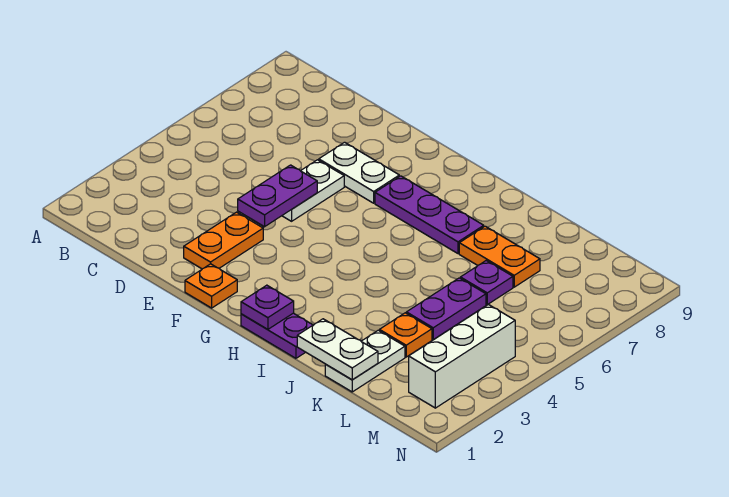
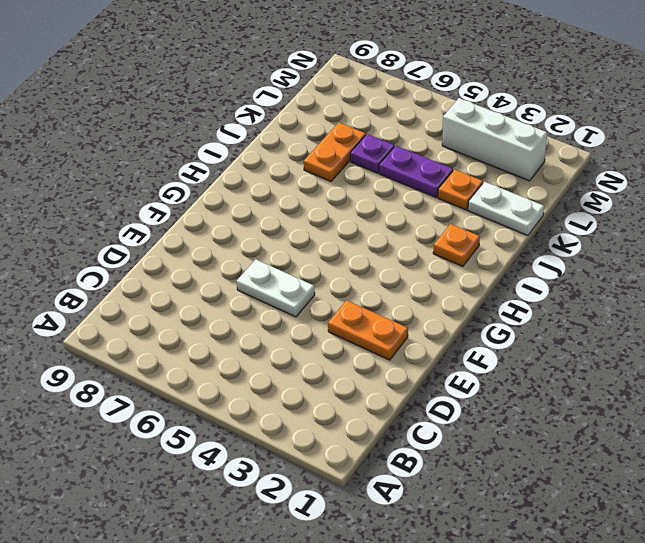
orange plate I2 level 1 -> orange plate F1 level 1
none -> white plate E7:F7 level 1
none -> purple plate G7:I7 level 1
none -> purple plate H1:I1 level 1

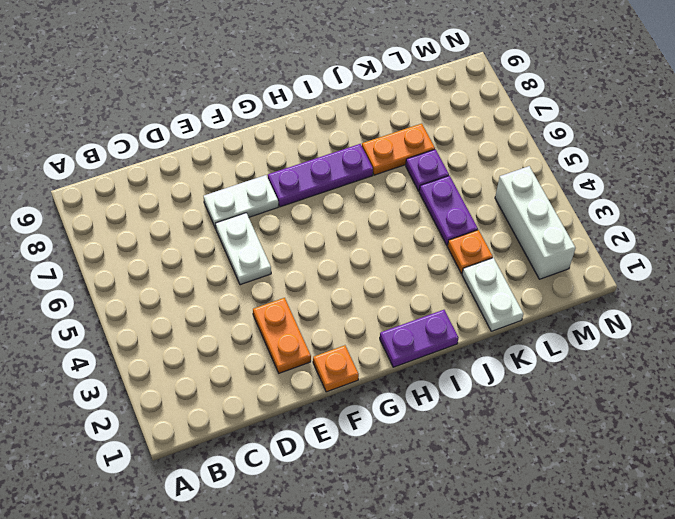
none -> purple plate E4:E5 level 2
none -> purple plate H1 level 2
none -> white plate J1:K1 level 2

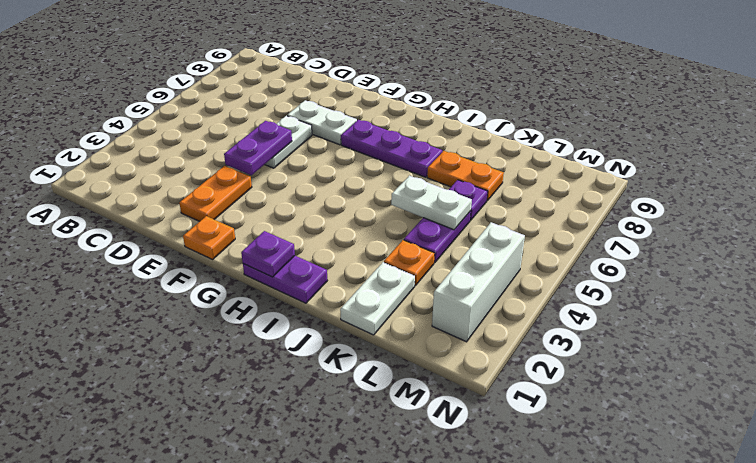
white plate J5:K5 level 2 -> white plate J1:K1 level 2

